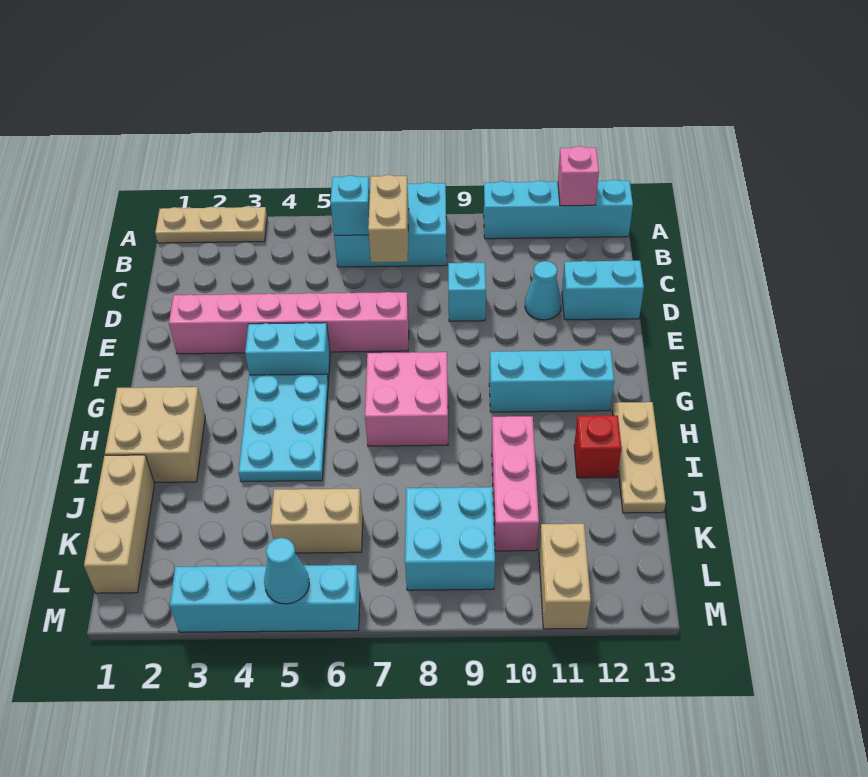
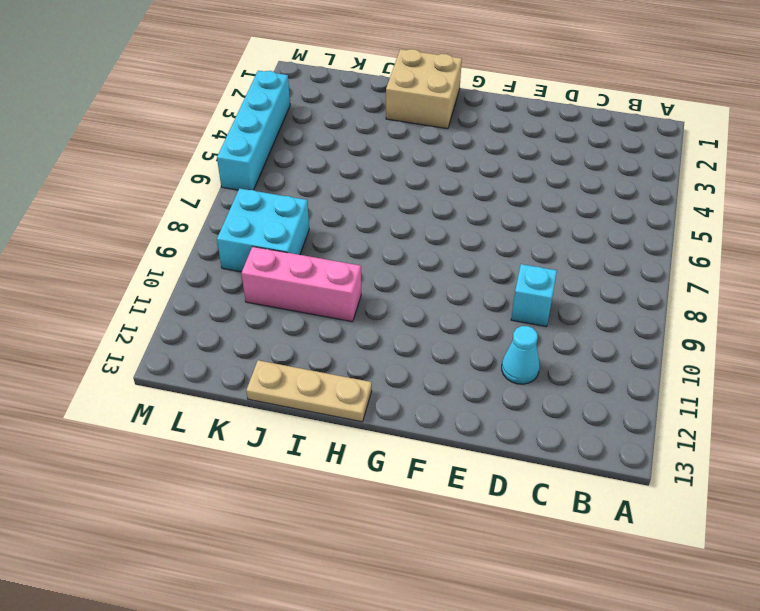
none -> tan plate A1:A3 level 1
none -> cyan brick A6:B8 level 1
none -> cyan brick A10:A13 level 1

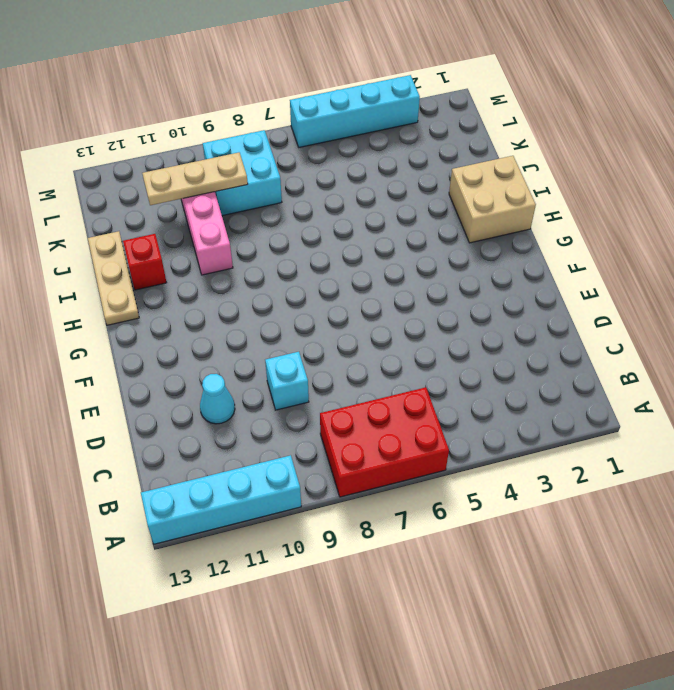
red brick A6:B8 level 1 -> cyan brick A6:B8 level 1
tan plate K9:K11 level 2 -> tan plate A1:A3 level 1
none -> cyan brick D12:D13 level 1
none -> pink brick E2:E7 level 1
none -> cyan brick F4:F5 level 1

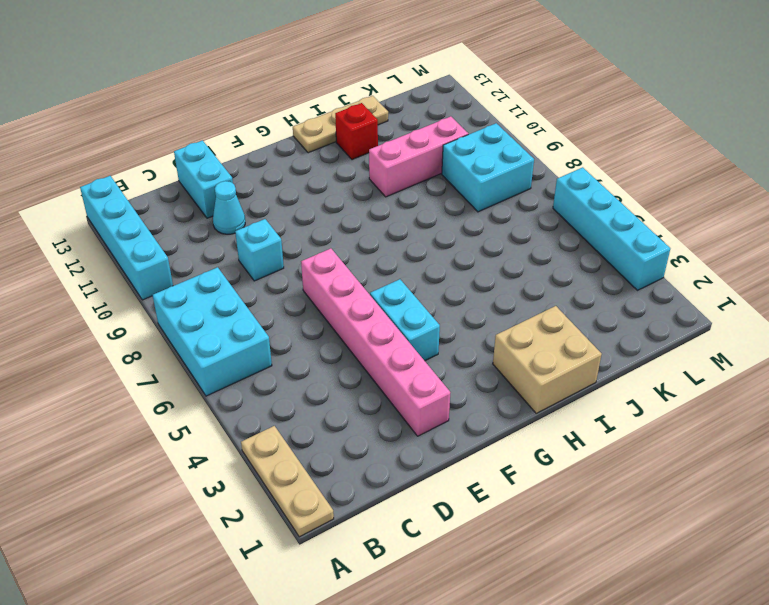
none -> cyan plate G4:I5 level 1
none -> pink brick G7:H8 level 1
none -> cyan brick G10:G12 level 1

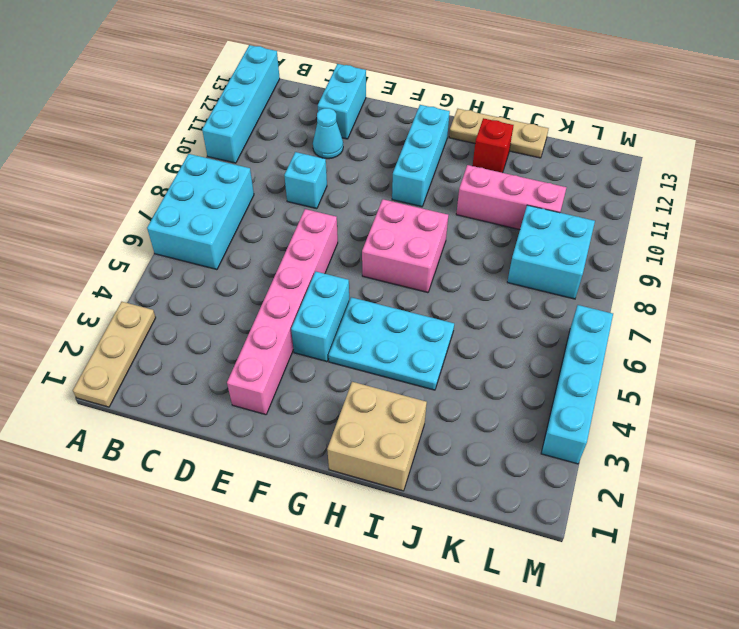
none -> tan brick J1:L1 level 1
none -> tan brick K5:K6 level 1
none -> tan brick L11:M11 level 1

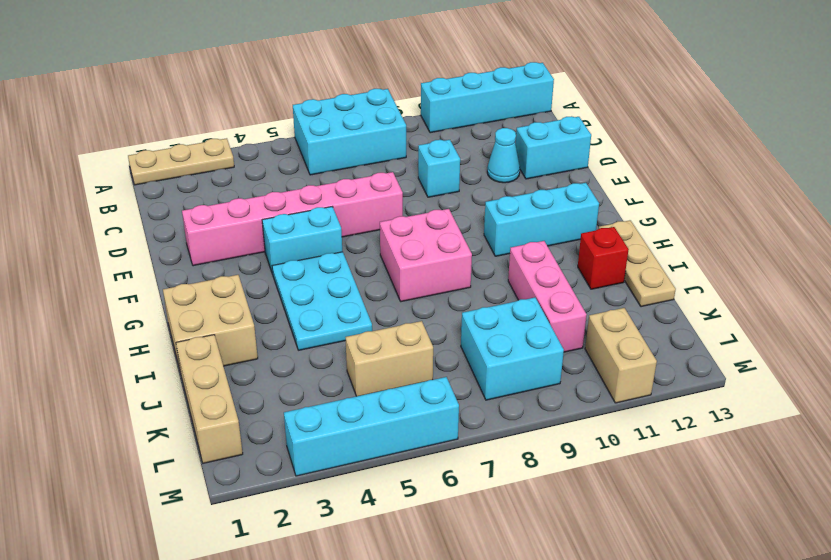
none -> pink brick A12 level 2
none -> cyan brick B6 level 2
none -> tan brick B7:C7 level 2

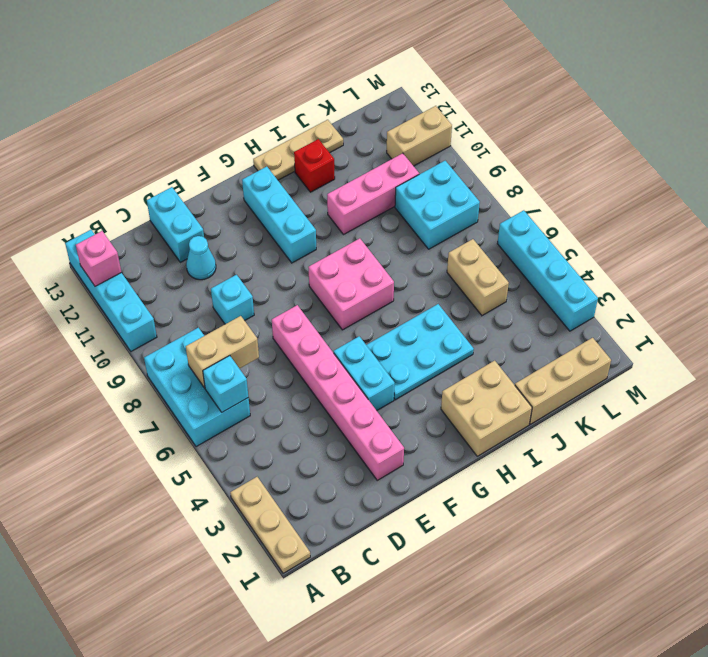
none -> cyan cone M5 level 2

